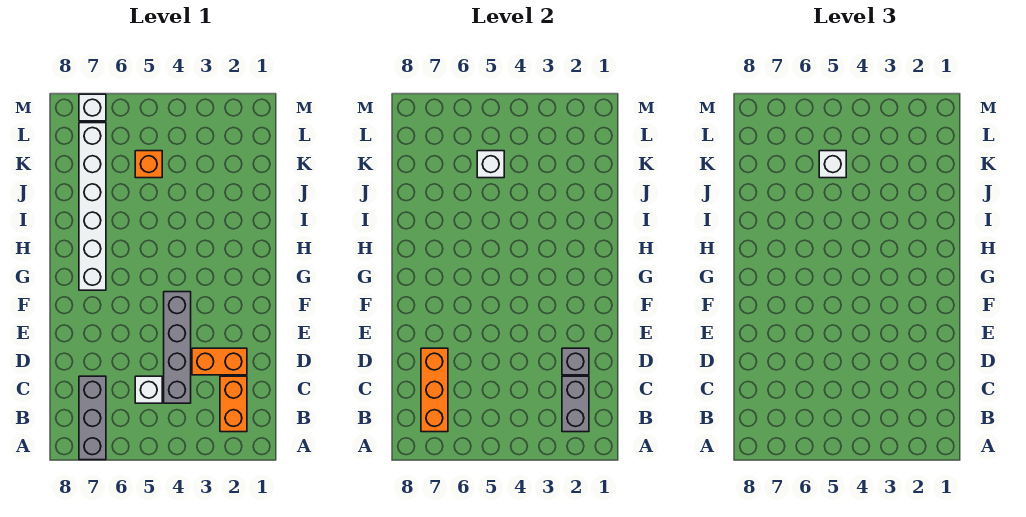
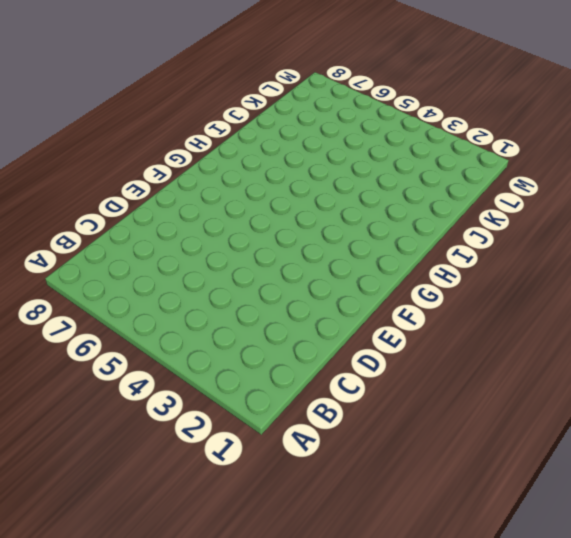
none -> grey brick A7:C7 level 1
none -> orange brick B2:C2 level 1
none -> grey brick C4:F4 level 1

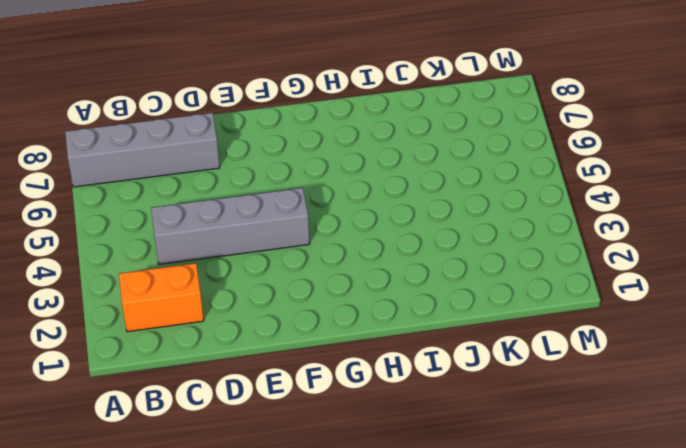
grey brick A7:D7 level 1 -> grey brick A7:C7 level 1
none -> white brick C5 level 1
none -> orange brick D2:D3 level 1
none -> white brick G7:L7 level 1

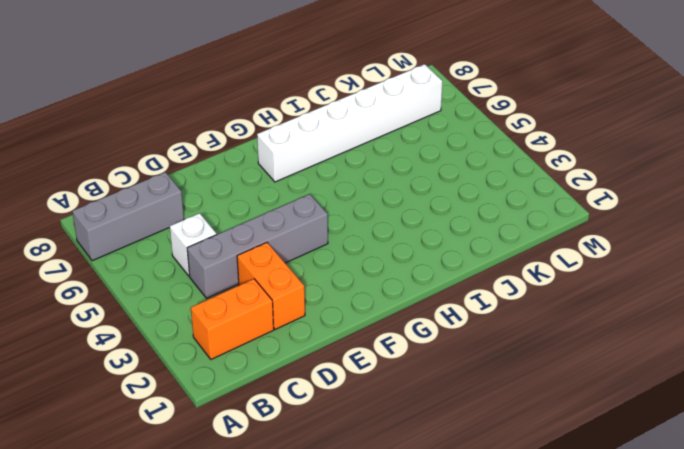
none -> orange brick K5 level 1
none -> white brick M7 level 1
none -> grey brick B2:C2 level 2

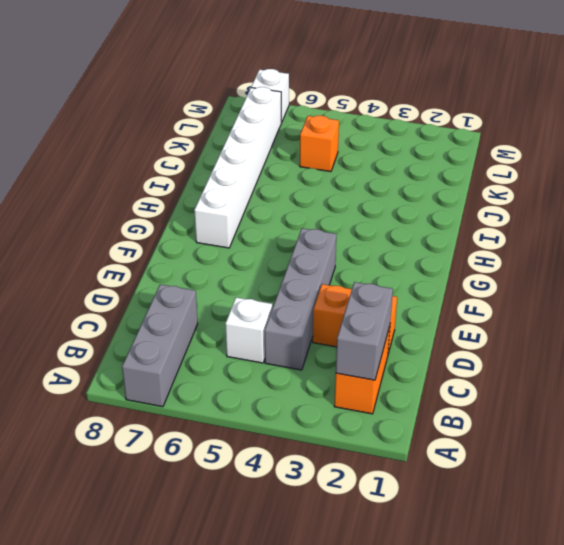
none -> orange brick B7:D7 level 2
none -> grey brick D2 level 2
none -> white brick K5 level 2

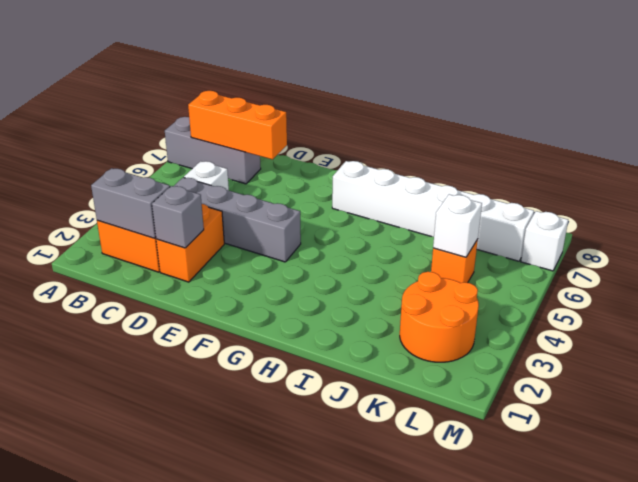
orange round brick K2:L3 level 1 -> none
none -> white brick K5 level 3

